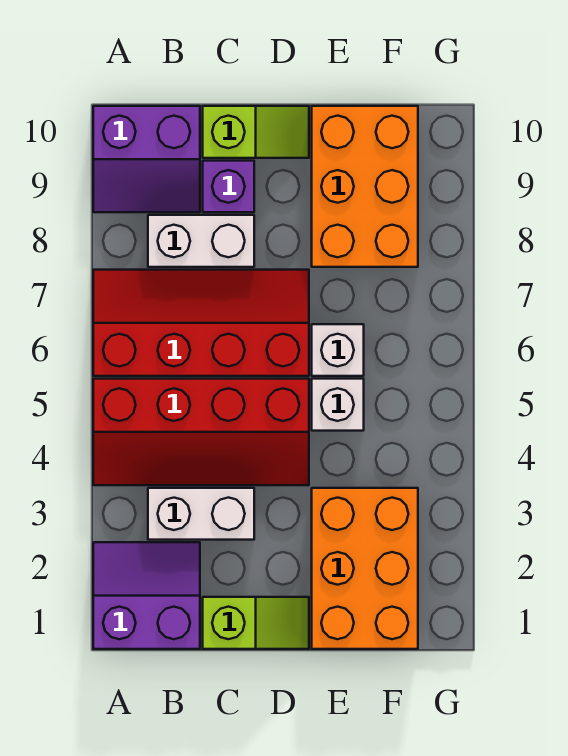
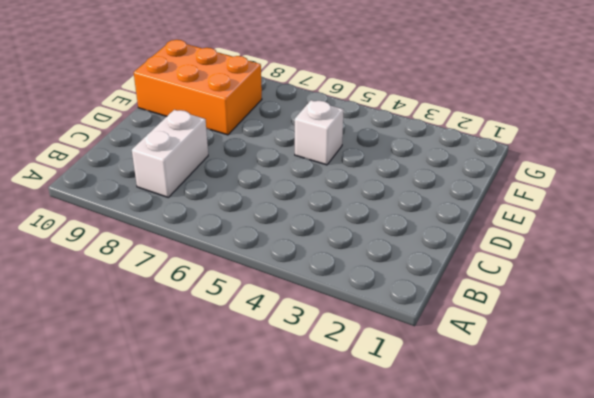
none -> purple slope A1:B2 level 1 top 1
none -> red slope A4:D5 level 1 top 5
none -> red slope A6:D7 level 1 top 6

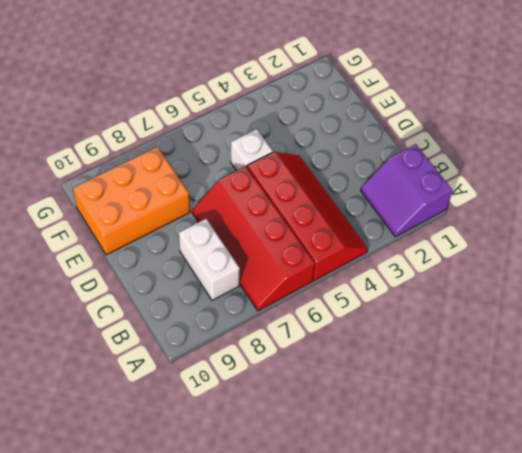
none -> purple slope A9:B10 level 1 top 10
none -> white brick B3:C3 level 1
none -> lime slope C1:D1 level 1 top C

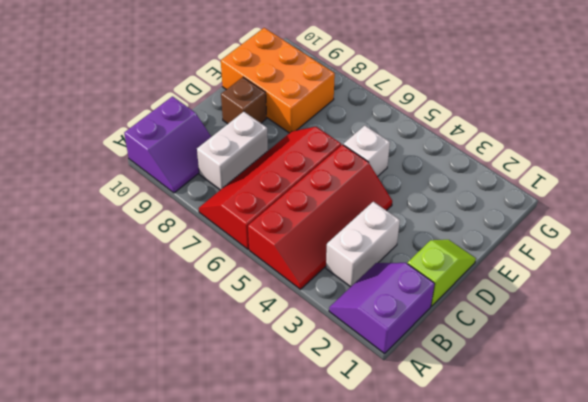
brown brick D9 level 1 -> none
none -> purple brick C9 level 1
none -> lime slope C10:D10 level 1 top C
none -> orange brick E1:F3 level 1

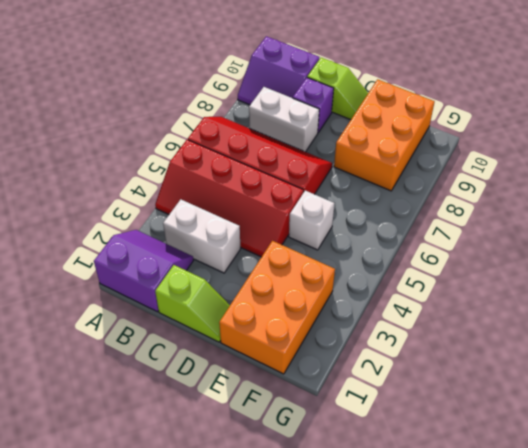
none -> white brick E6 level 1

